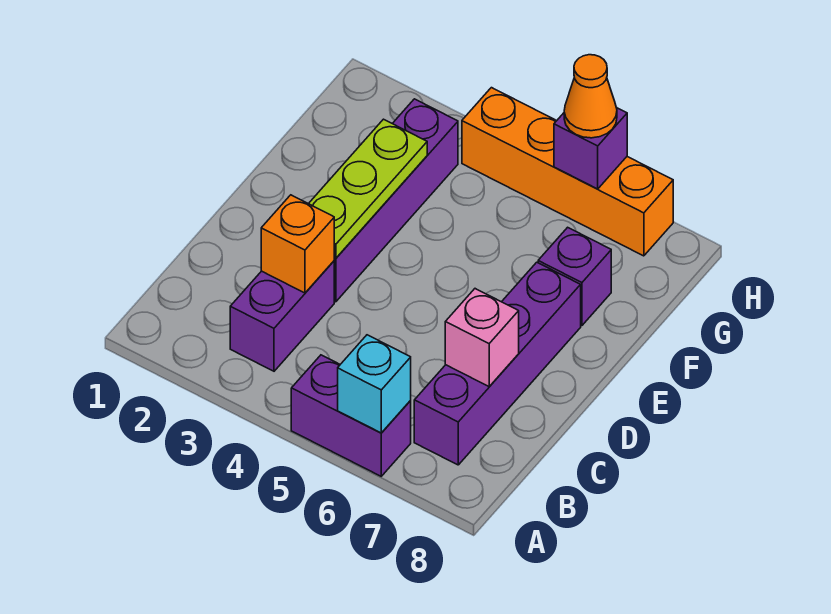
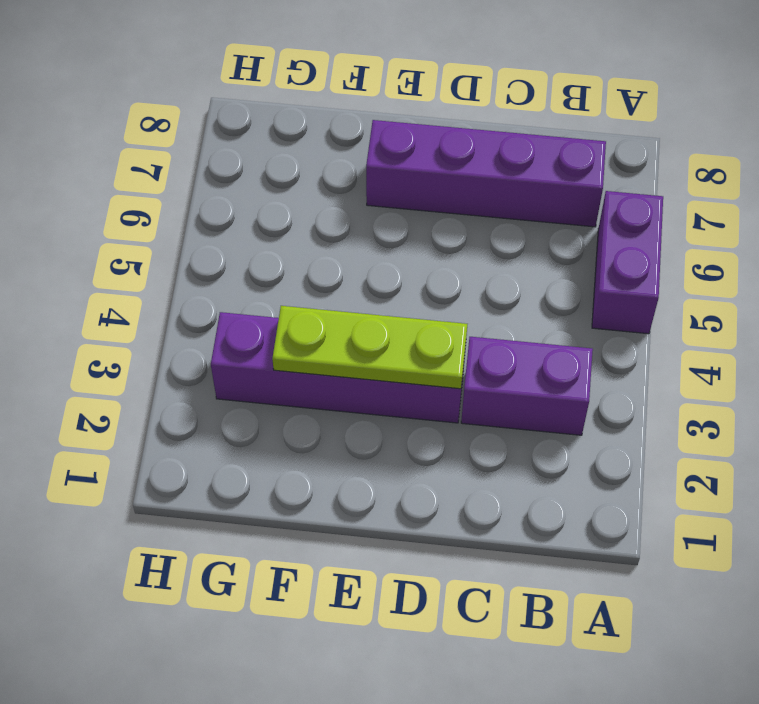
none -> purple brick F7 level 1
none -> orange brick H4:H7 level 1
none -> cyan brick A6 level 2

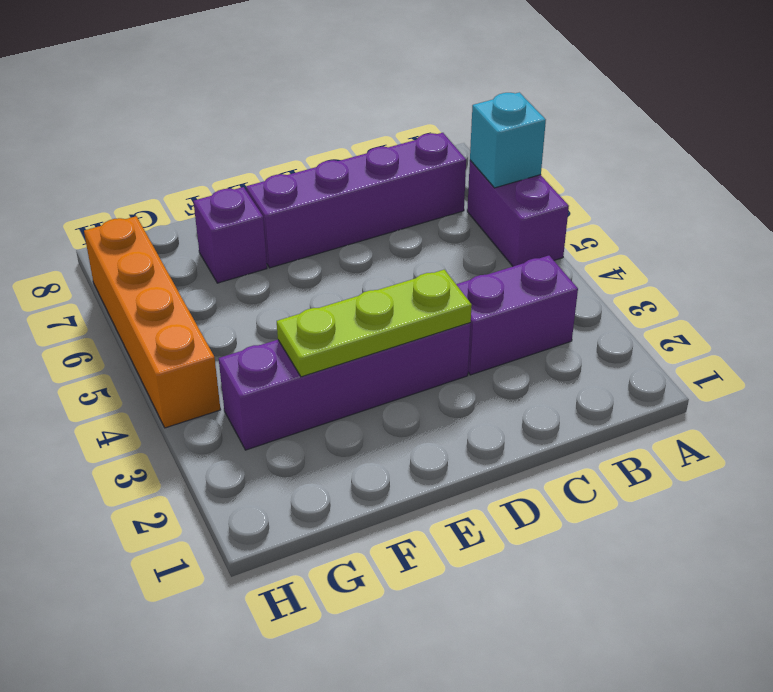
none -> orange brick C3 level 2
none -> pink brick C7 level 2
none -> purple brick H6 level 2

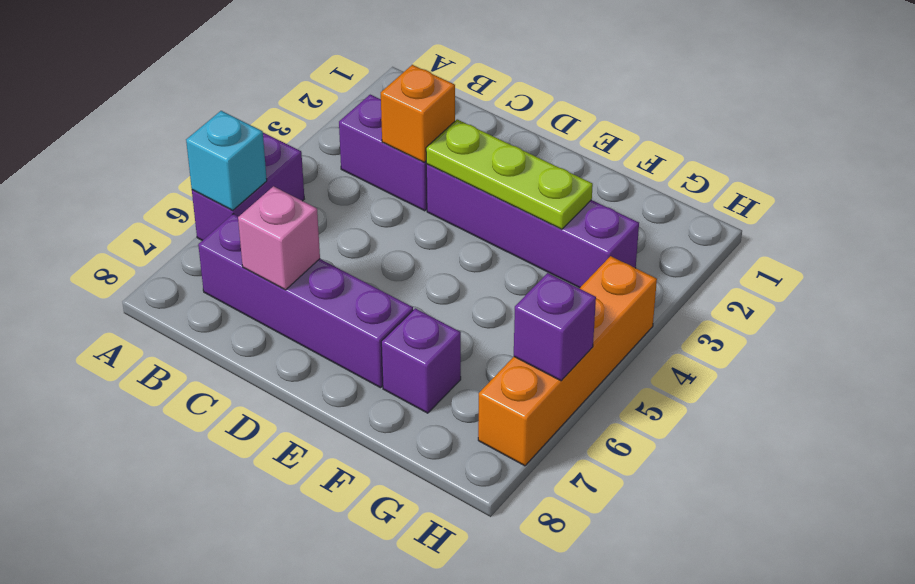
none -> orange cone H6 level 3

